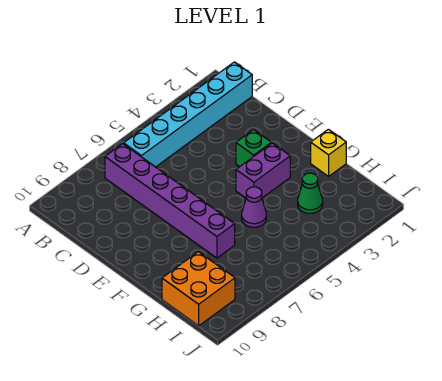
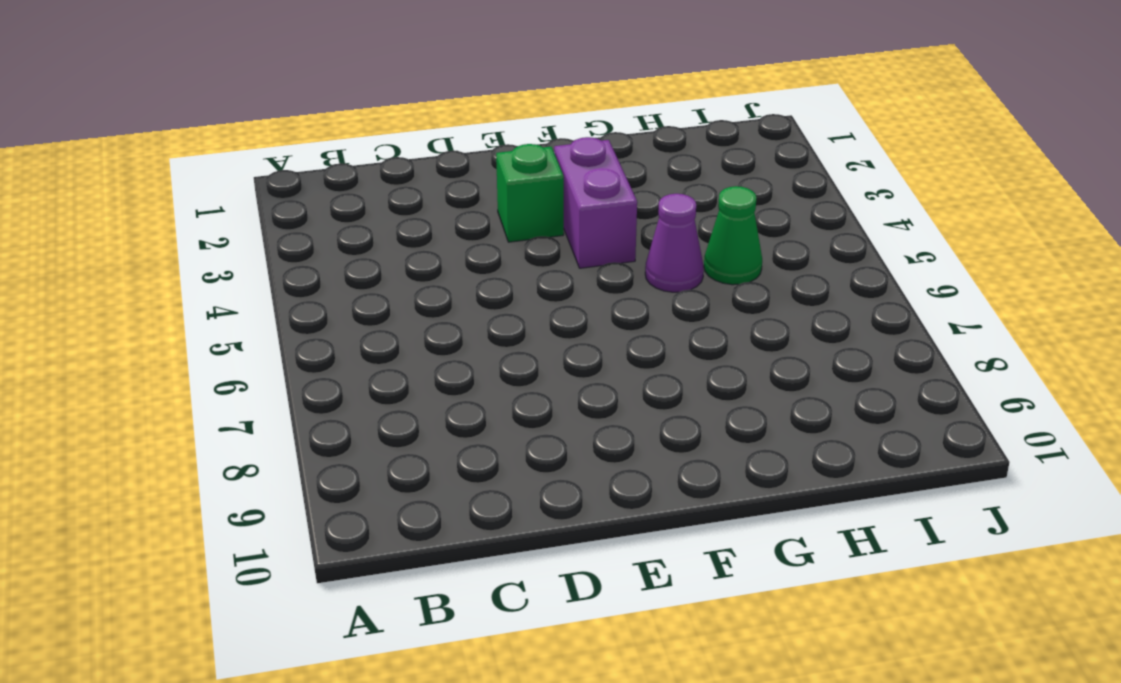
green cone H5 level 1 -> green cone H3 level 1
none -> cyan brick B1:B6 level 1
none -> purple brick B7:G7 level 1

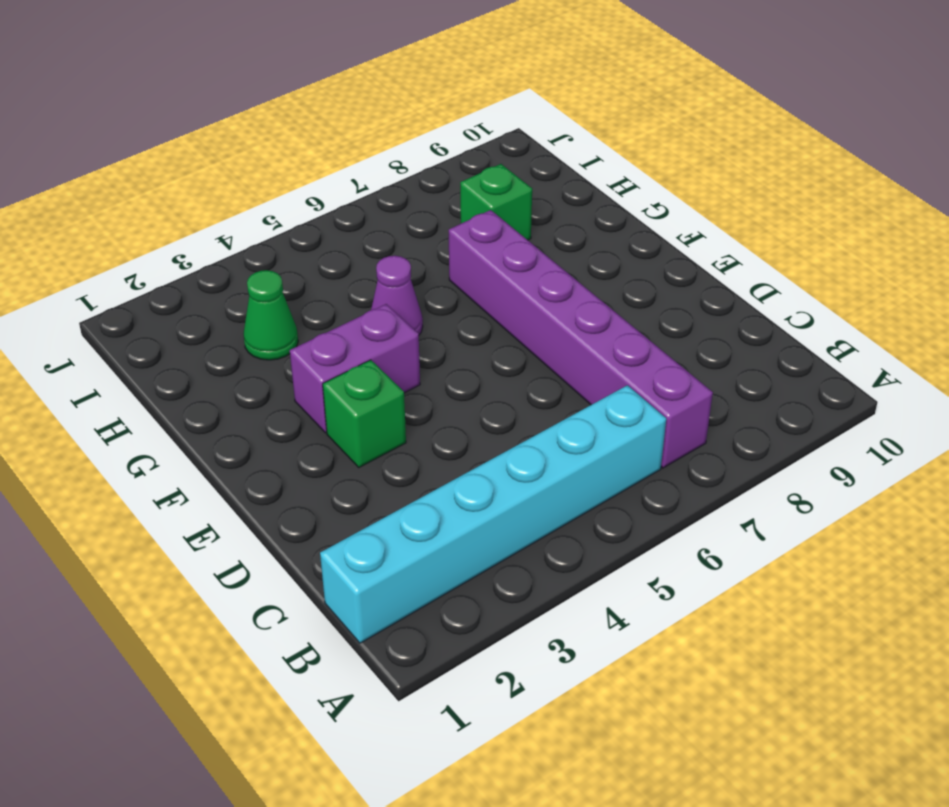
green brick H8 level 1 -> none
none -> yellow brick G1 level 1
none -> orange brick H9:I10 level 1

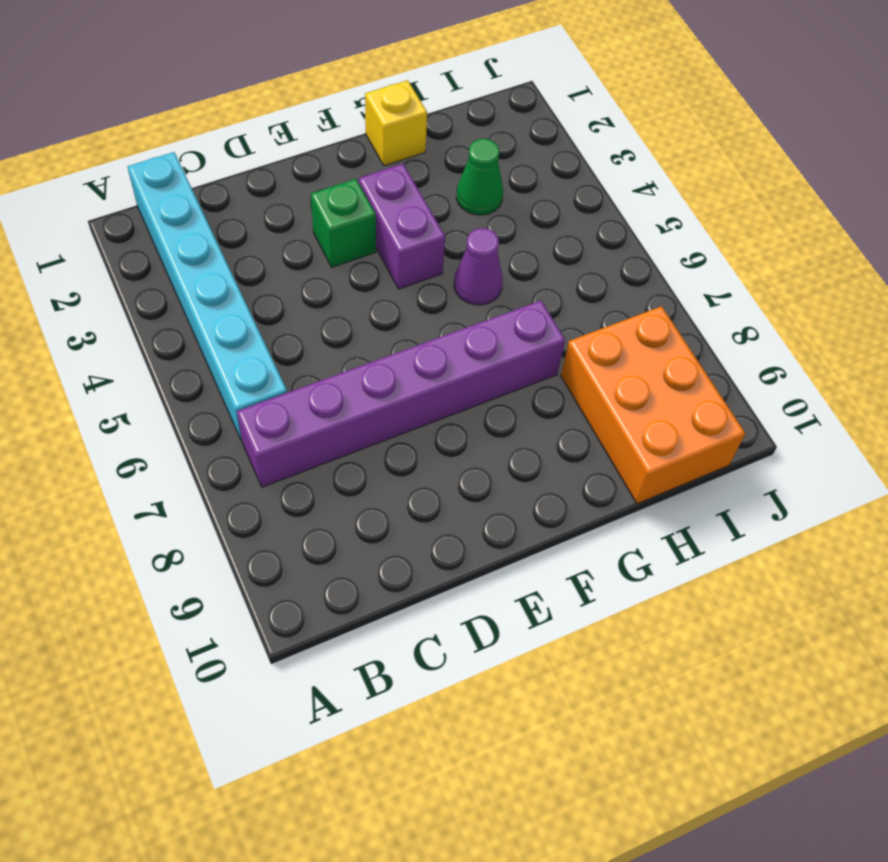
orange brick H8:I10 level 1 -> orange brick H9:I10 level 1

